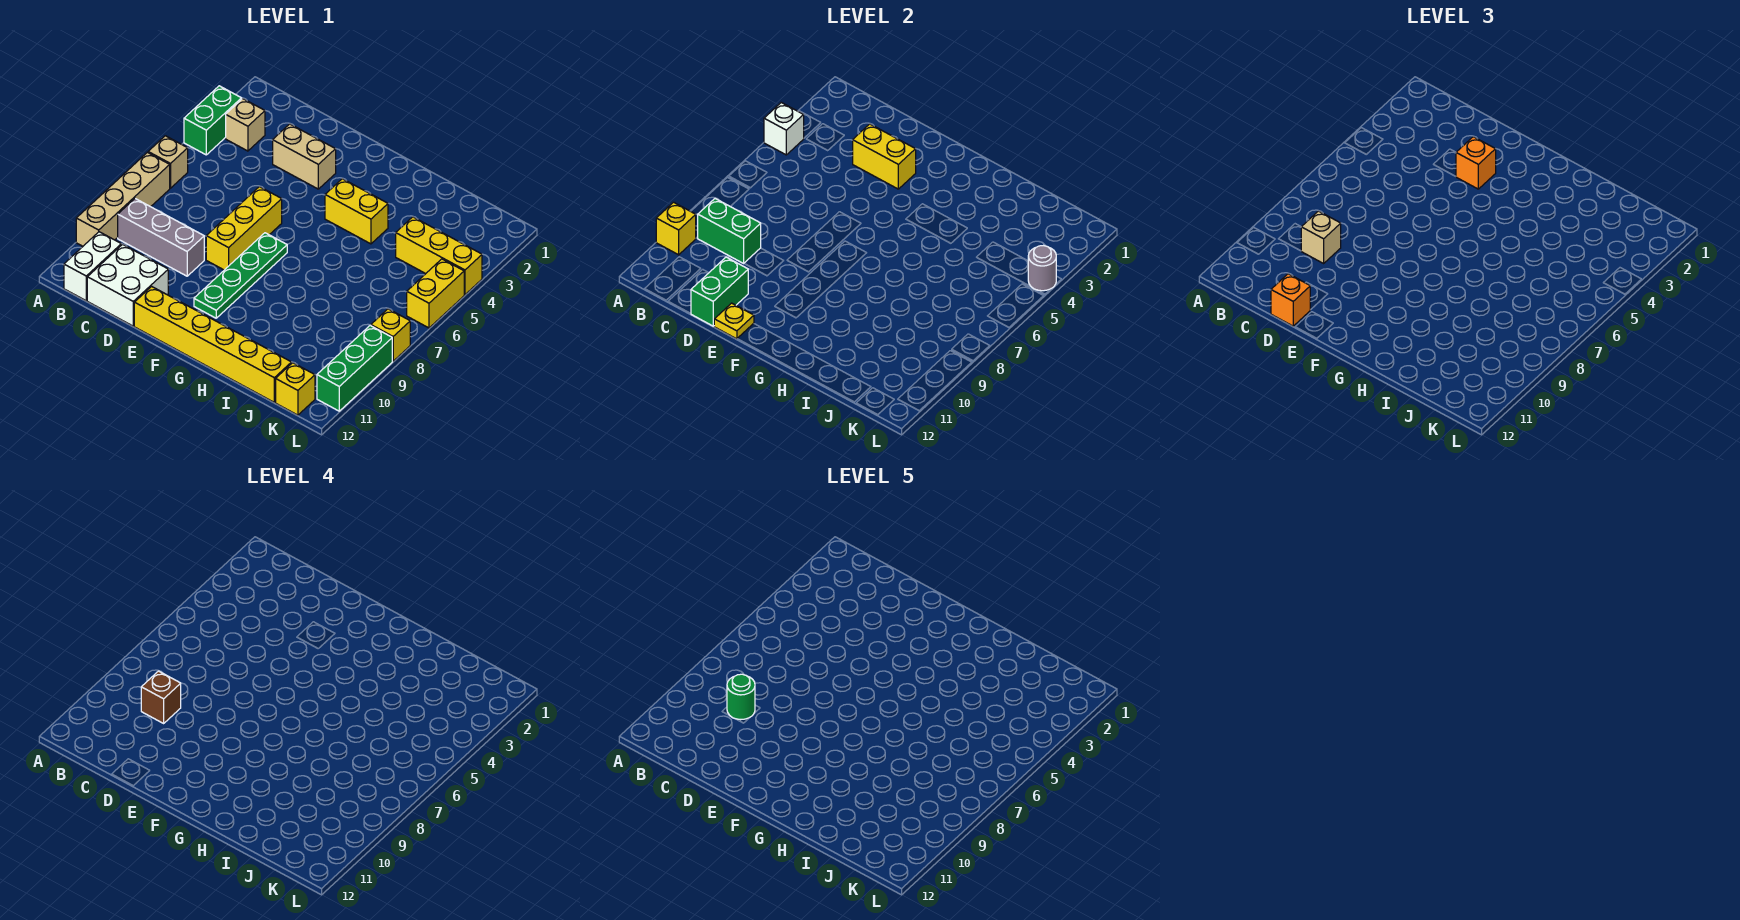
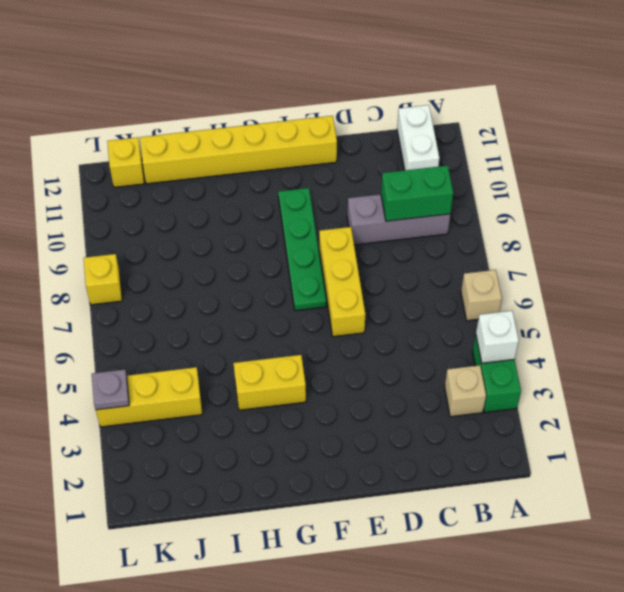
grey plate L4 level 2 -> grey round brick L4 level 2
none -> tan brick A7:A10 level 1
none -> white brick C11:D12 level 1
none -> tan brick D3:E3 level 1

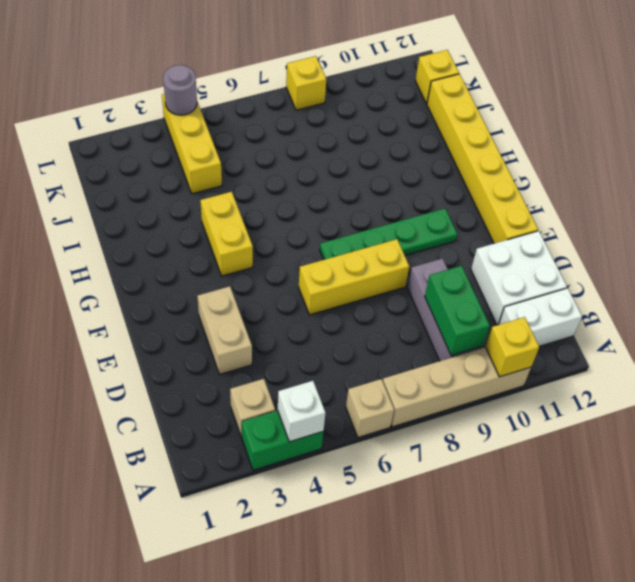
none -> yellow brick L5:L6 level 1
none -> green brick L9:L11 level 1
none -> yellow brick D3:E3 level 2

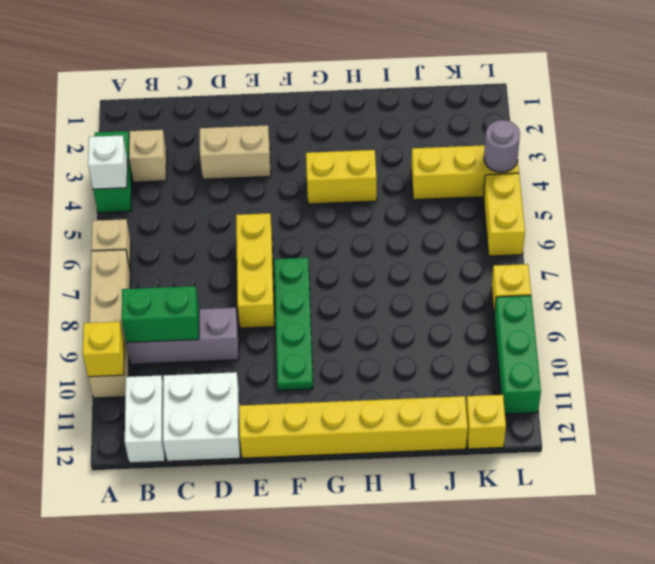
none -> yellow brick D3:E3 level 2
none -> green brick D11:D12 level 2
none -> yellow plate E12 level 2

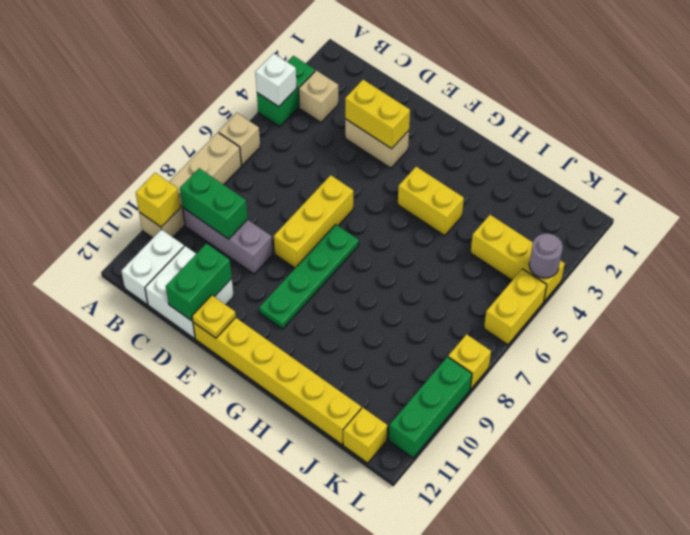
none -> tan brick C9 level 3
none -> orange brick D12 level 3
none -> orange brick E3 level 3

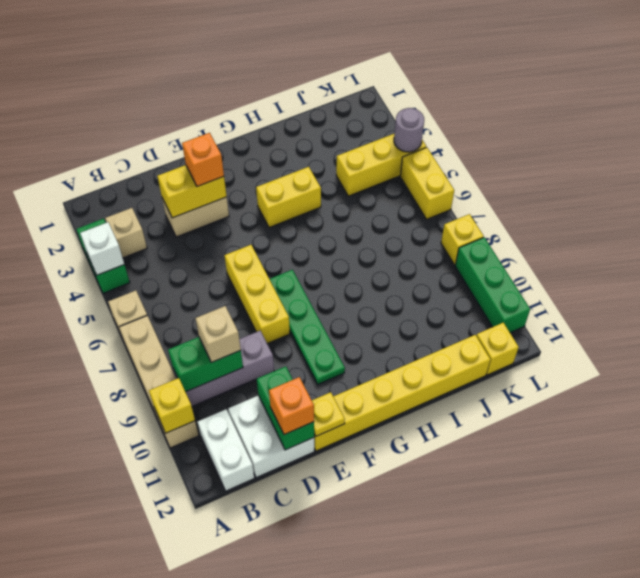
none -> brown brick C9 level 4
none -> green round brick C9 level 5

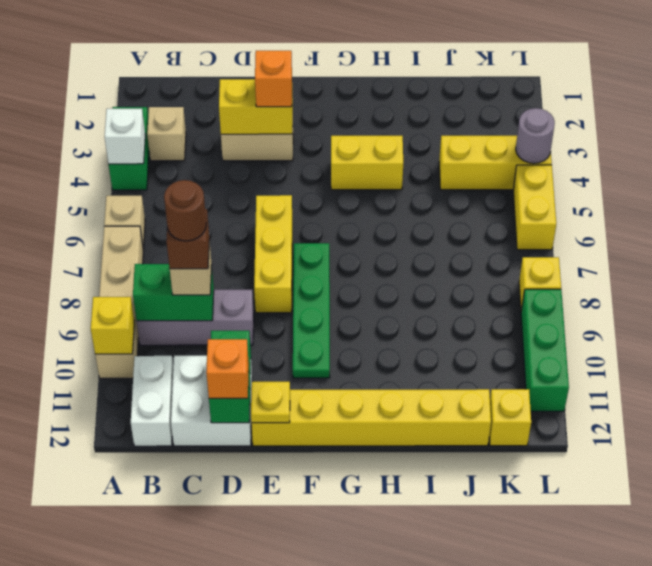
brown round brick C9 level 5 -> green round brick C9 level 5

